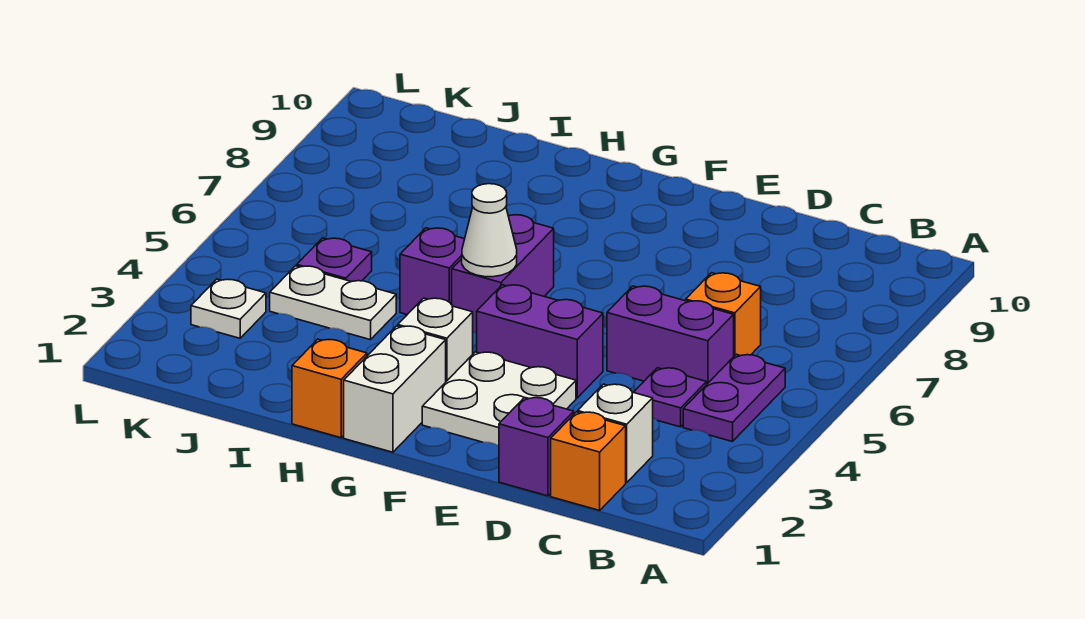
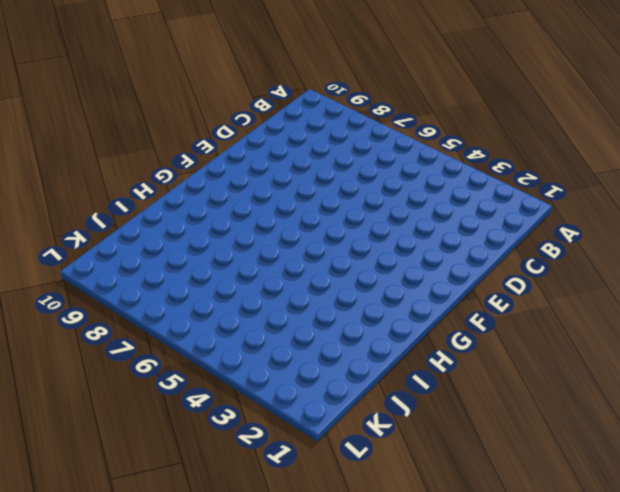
none -> purple plate B4:B5 level 1
none -> orange brick C1 level 1
none -> white brick C2 level 1

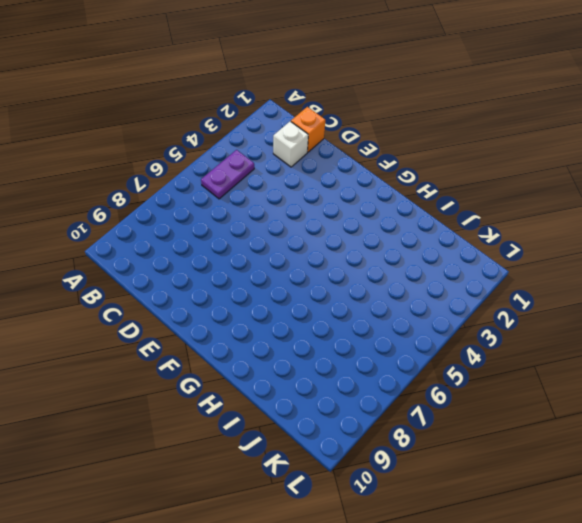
none -> purple plate C4 level 1
none -> purple brick C5:D5 level 1
none -> orange brick C6 level 1

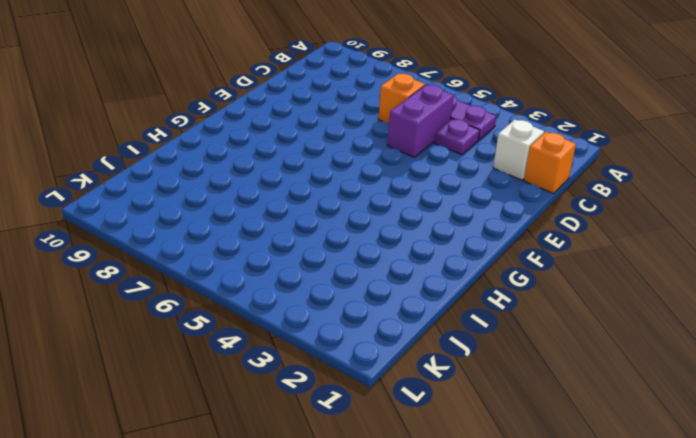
none -> purple brick D1 level 1
none -> white plate E2:F3 level 1
none -> purple brick E4:F4 level 1

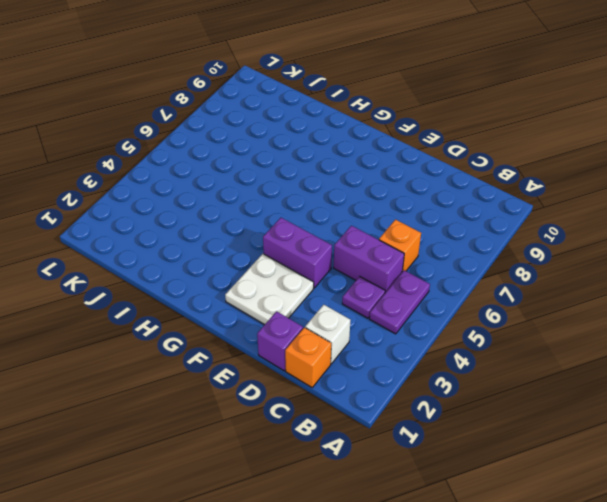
none -> white brick G1:G2 level 1
none -> white brick G3 level 1
none -> purple brick G5:G6 level 1

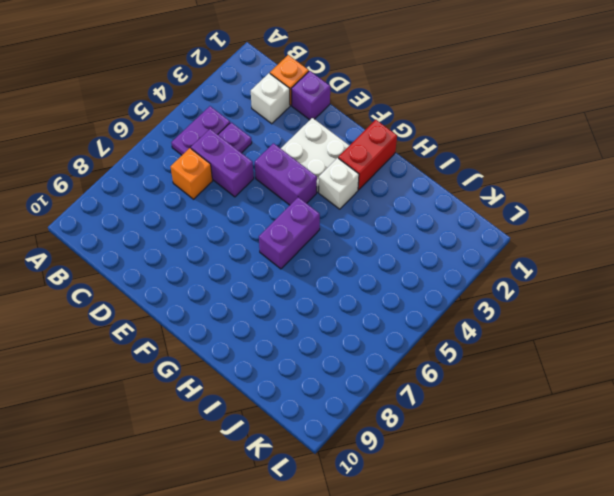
red brick G1:G2 level 1 -> white brick G1:G2 level 1
none -> orange brick H1 level 1
none -> purple brick H5 level 1
none -> white plate I4:J4 level 1

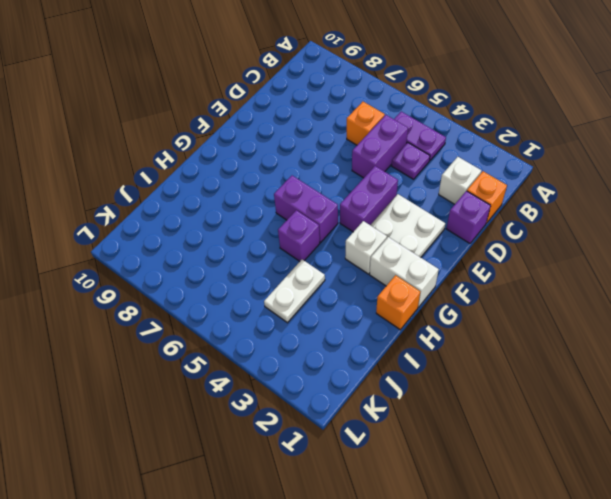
none -> purple plate J5 level 1
none -> white plate K3 level 1
none -> white cone G5 level 2

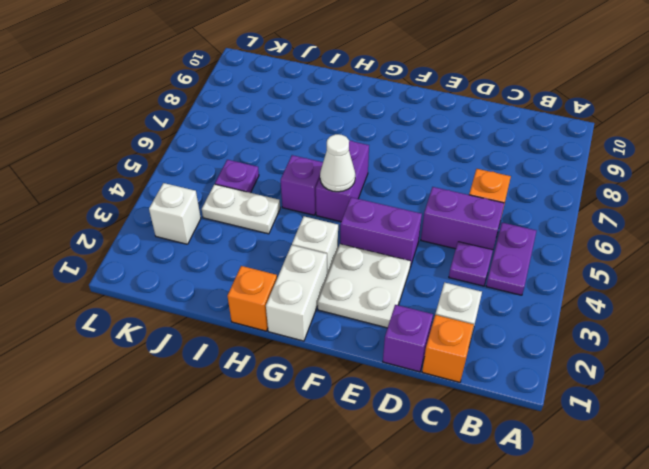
white brick K3 level 1 -> white plate K3 level 1

